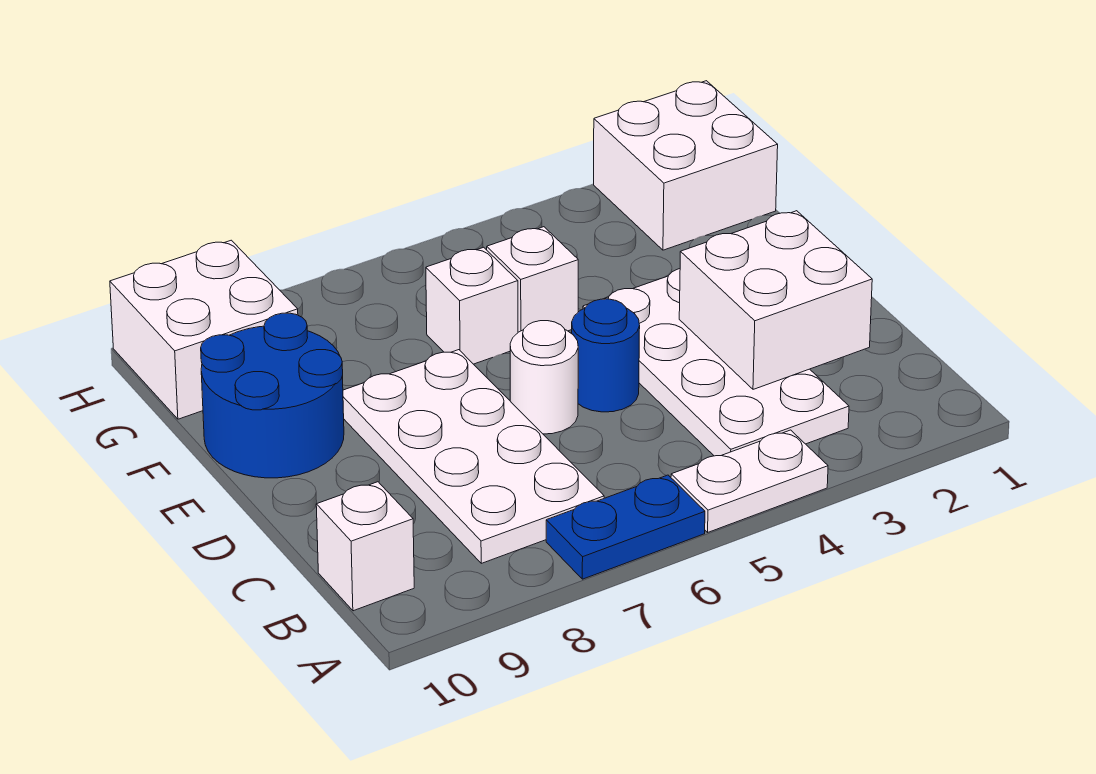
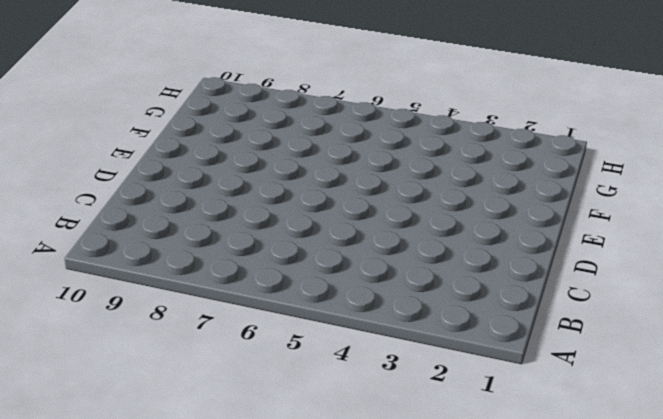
none -> white plate A4:A5 level 1
none -> blue plate A6:A7 level 1
none -> white plate B3:E4 level 1

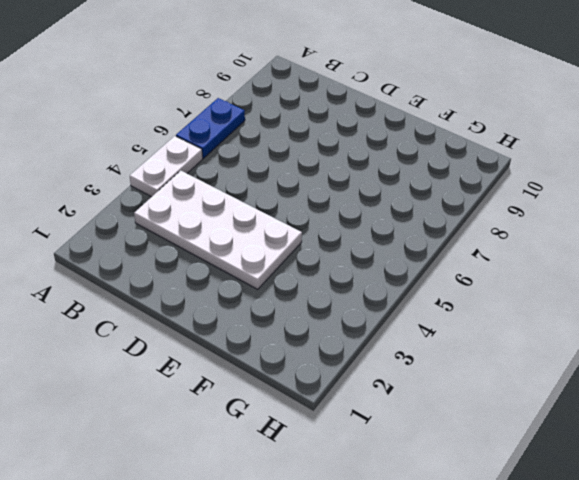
none -> white plate B7:E8 level 1
none -> white brick B10 level 1
none -> blue round brick D5 level 1

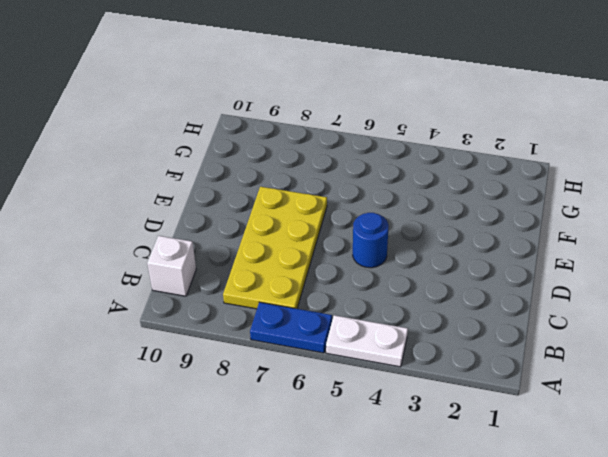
yellow plate B7:E8 level 1 -> white plate B7:E8 level 1
none -> white plate B3:E4 level 1
none -> white round brick D6 level 1
none -> blue round brick E9:F10 level 1

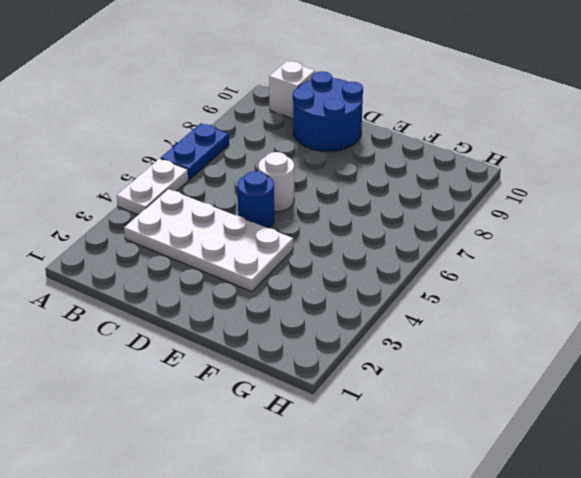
blue round brick C9:D10 level 1 -> blue round brick E9:F10 level 1
none -> white plate B7:E8 level 1
none -> white brick F5 level 1
none -> white brick F6 level 1

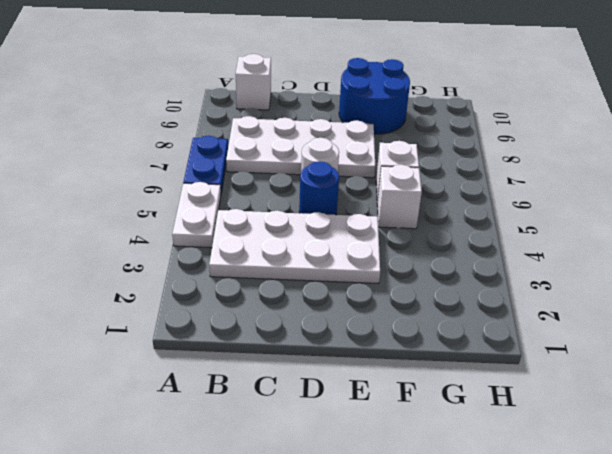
none -> white brick G1:H2 level 1
none -> white brick G9:H10 level 1
none -> white brick C2:D3 level 2

